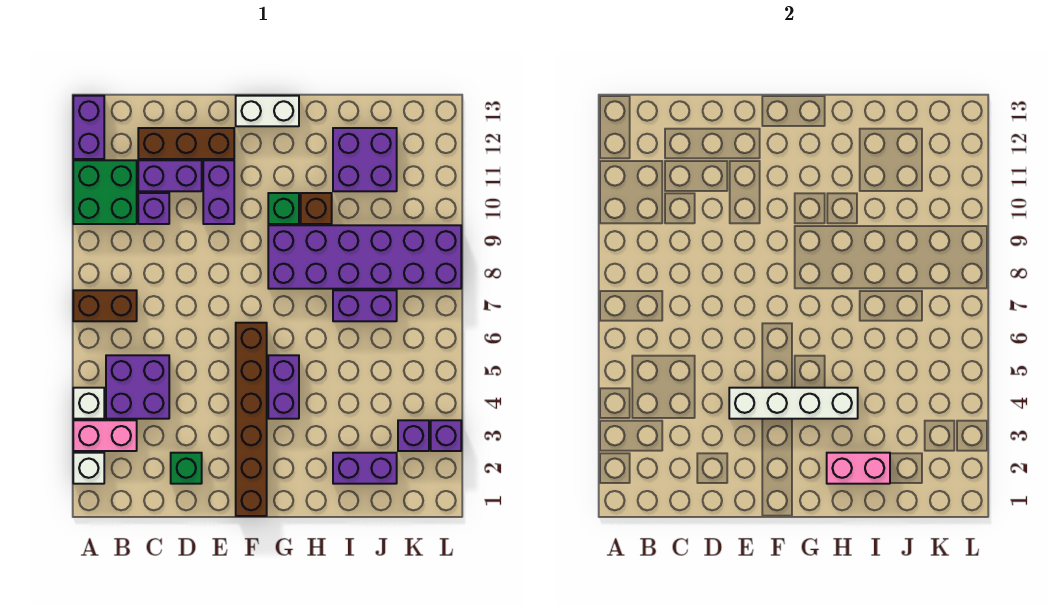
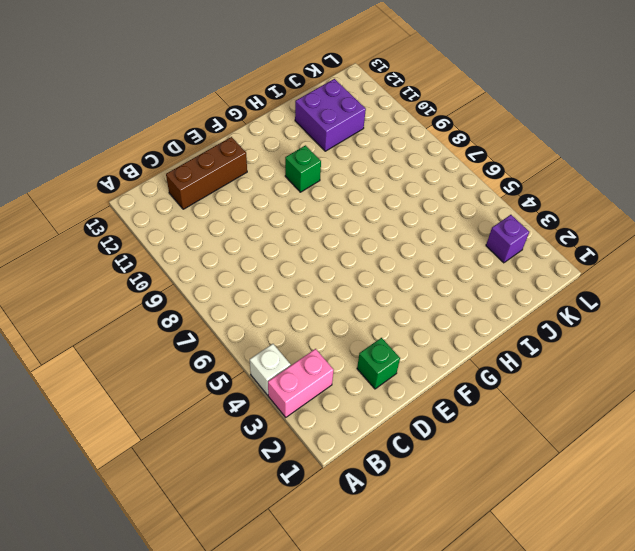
none -> white brick A2 level 1
none -> brown brick A7:B7 level 1
none -> green brick A10:B11 level 1

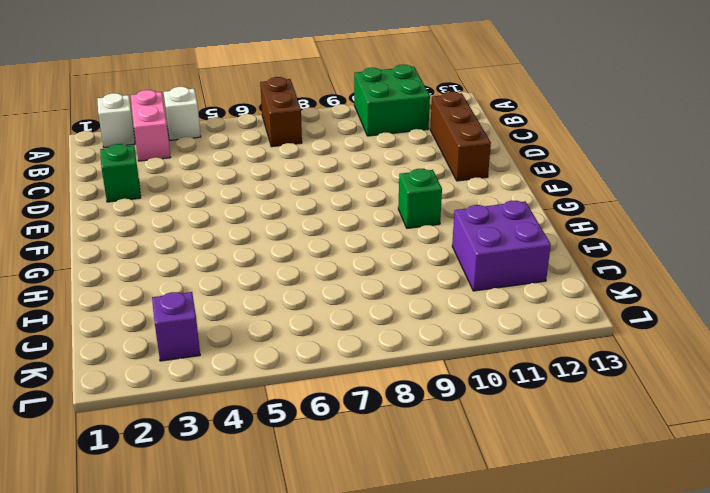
none -> purple brick A12:A13 level 1
none -> purple brick B4:C5 level 1
none -> purple brick C10 level 1

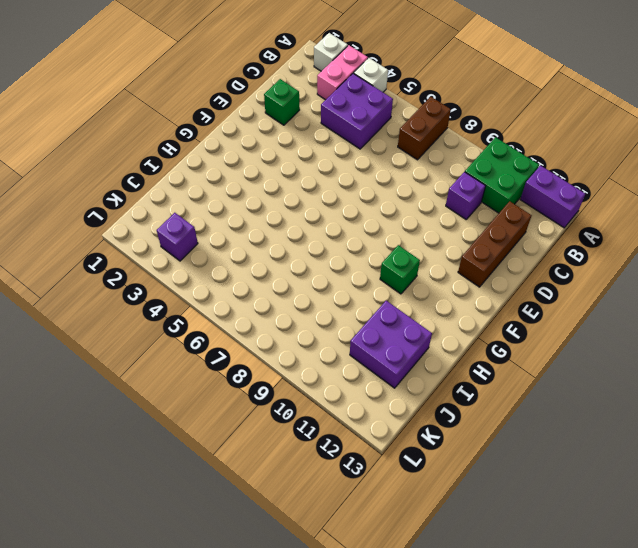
none -> purple brick C11:D11 level 1
none -> purple brick E10:E11 level 1
none -> brown brick F1:F6 level 1

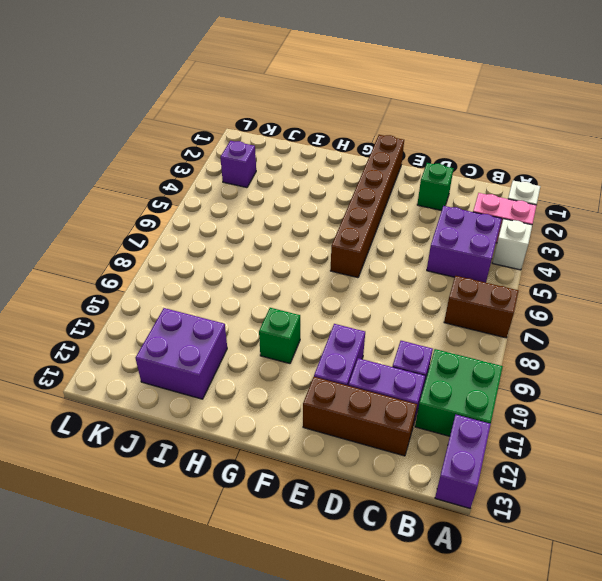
none -> white brick F13:G13 level 1
none -> purple brick G4:G5 level 1
none -> purple brick G8:L9 level 1

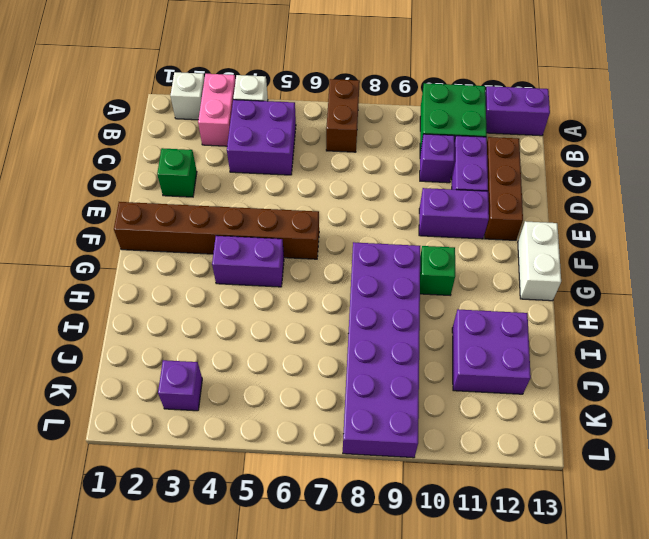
none -> brown brick H10 level 1
none -> purple brick I2:J2 level 1
none -> purple brick I7:J7 level 1

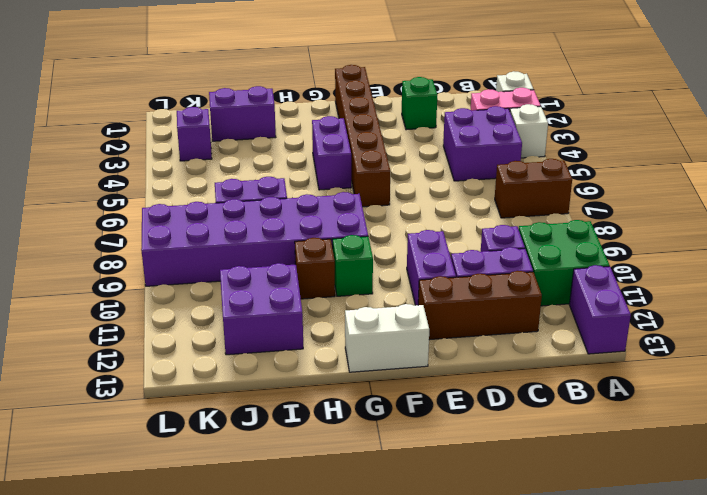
none -> purple brick L3 level 1
none -> white brick E4:H4 level 2
none -> pink brick H2:I2 level 2

